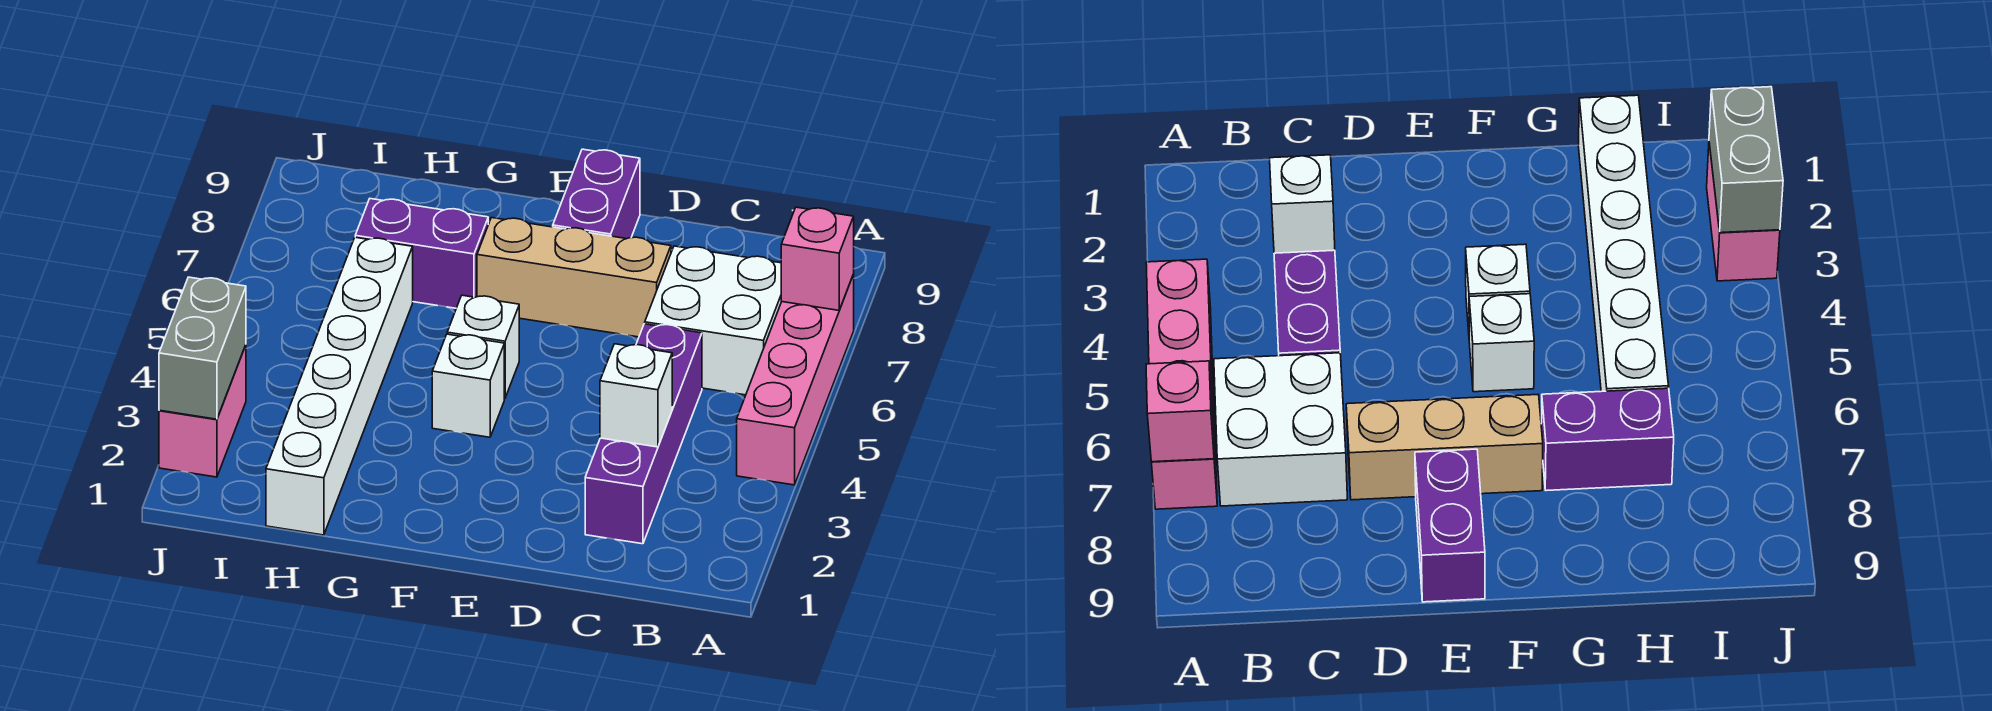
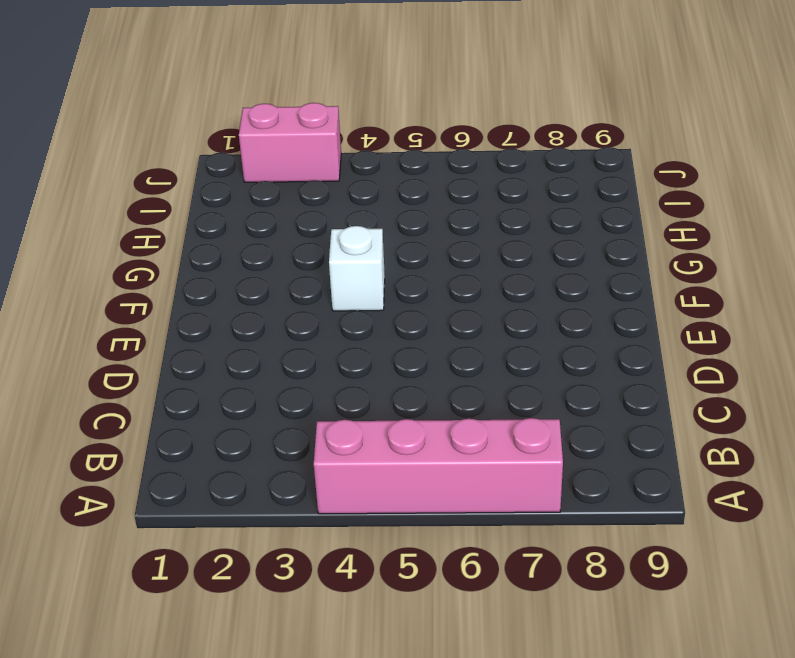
none -> white brick B6:C7 level 1
none -> purple brick C2:C5 level 1
none -> tan brick D7:F7 level 1

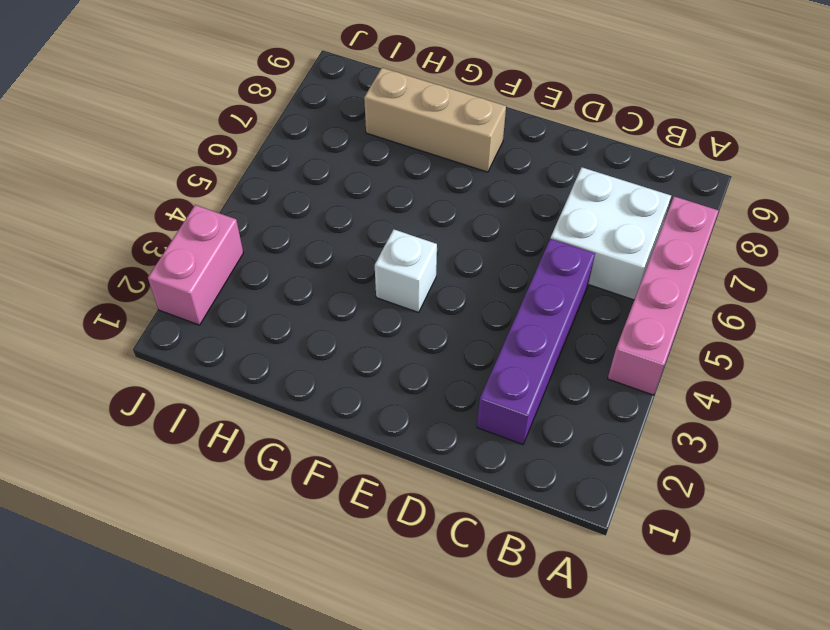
tan brick F8:H8 level 1 -> tan brick D7:F7 level 1
none -> purple brick E8:E9 level 1
none -> white brick F5 level 1
none -> purple brick G7:H7 level 1

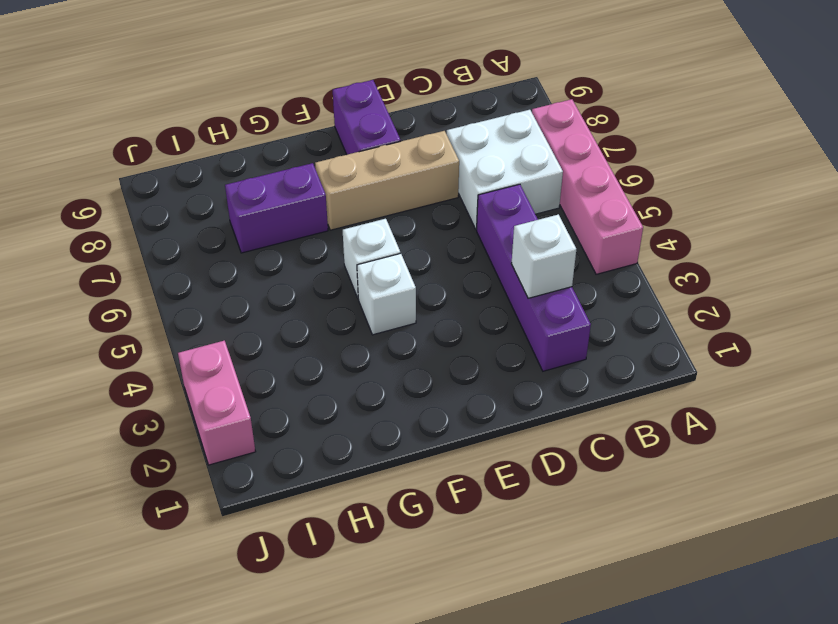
none -> white brick H1:H6 level 1
none -> pink brick A7 level 2
none -> grey brick J2:J3 level 2

